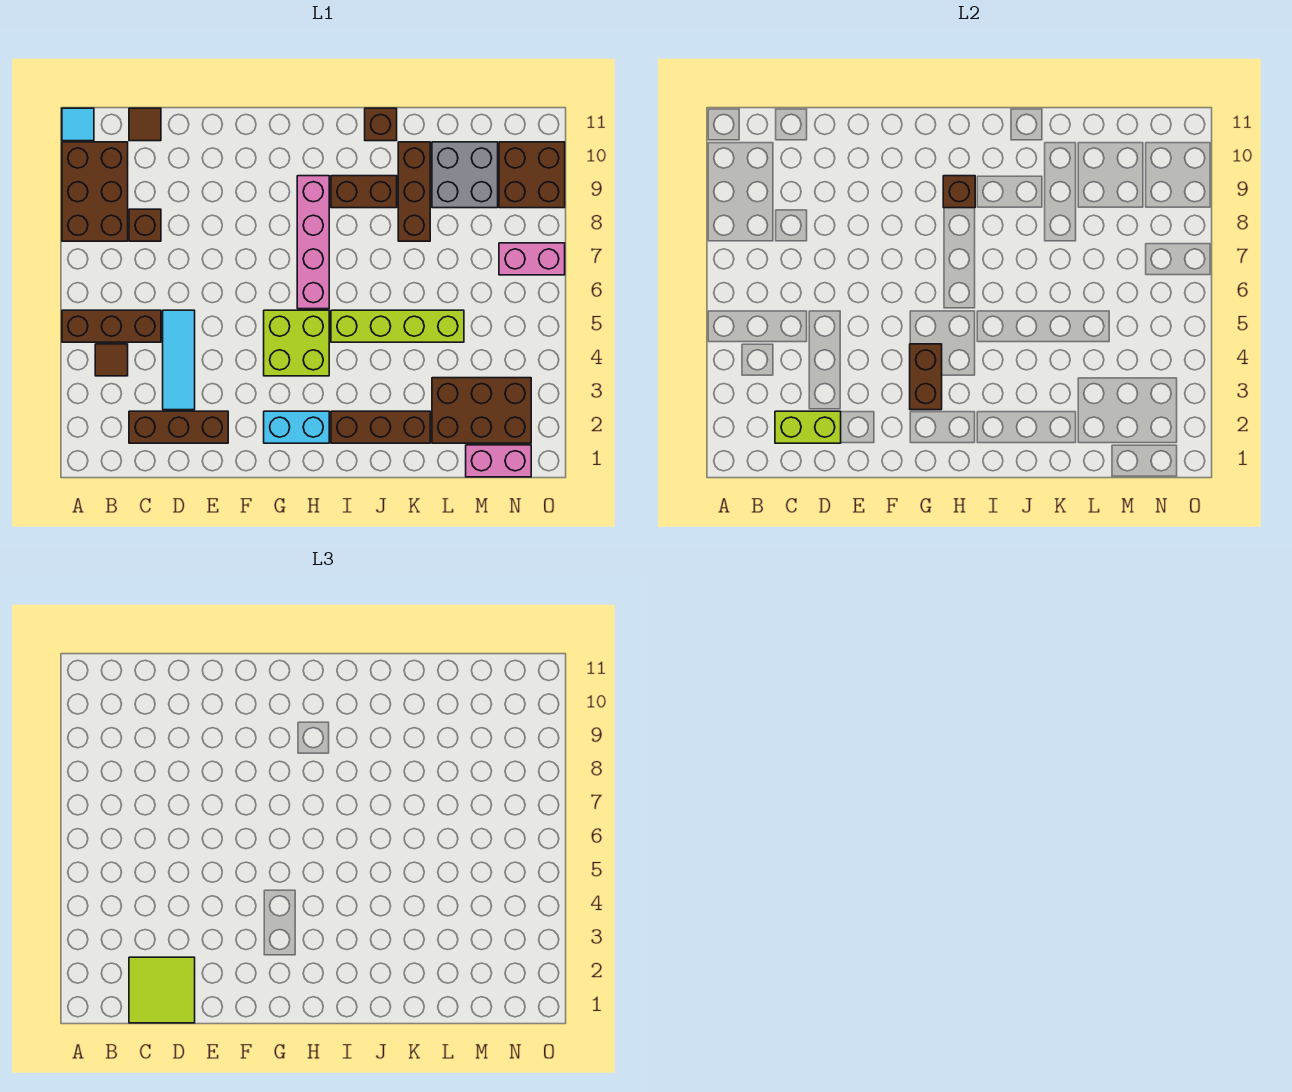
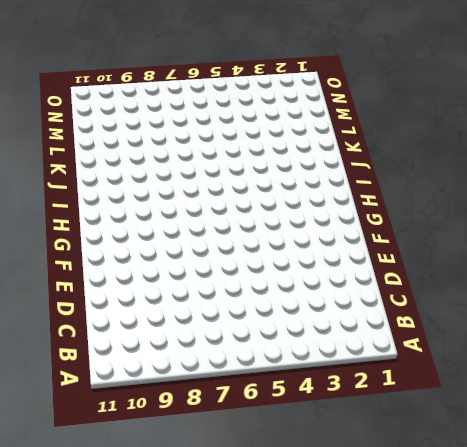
none -> brown brick A5:C5 level 1
none -> brown brick A8:B10 level 1
none -> cyan tile A11 level 1

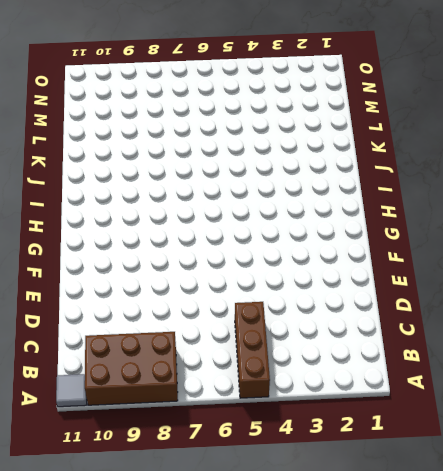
grey tile A11 level 1 -> cyan tile A11 level 1
none -> brown tile B4 level 1
none -> brown brick C2:E2 level 1
none -> brown brick C8 level 1

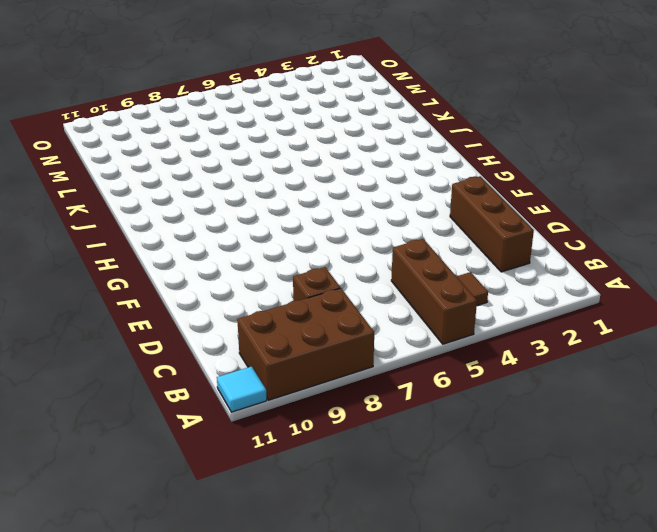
none -> brown tile C11 level 1
none -> cyan tile D3:D5 level 1
none -> cyan brick G2:H2 level 1

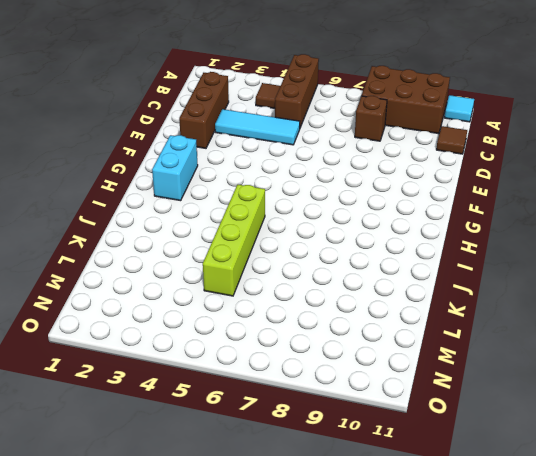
none -> lime brick G4:H5 level 1
none -> pink brick H6:H9 level 1
none -> brown brick I2:K2 level 1

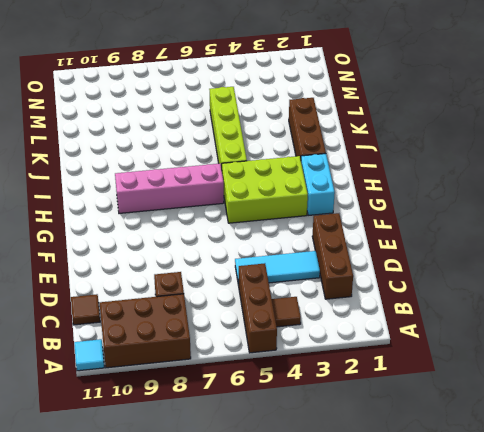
lime brick G3:H5 level 1 -> lime brick G4:H5 level 1
none -> brown brick I9:J9 level 1
none -> brown brick J11 level 1
none -> brown brick K8:K10 level 1

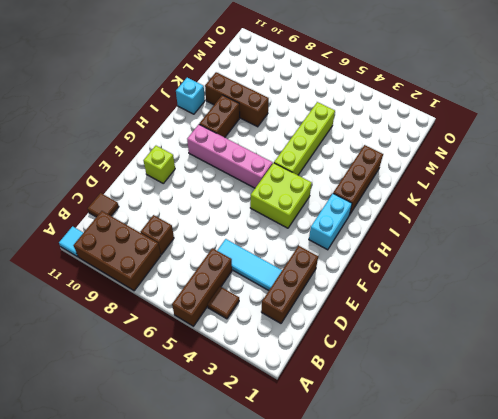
lime brick F10 level 1 -> none
cyan brick J11 level 1 -> brown brick J11 level 1
none -> brown brick L2:N3 level 1
none -> grey brick L9:M10 level 1
none -> pink brick M1:N1 level 1

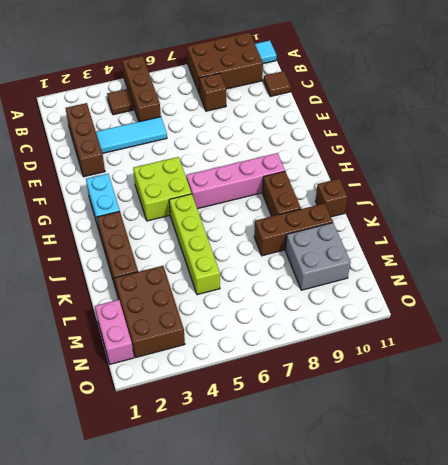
none -> pink brick N7:O7 level 1
none -> brown brick N9:O10 level 1
none -> lime brick C2:D2 level 2

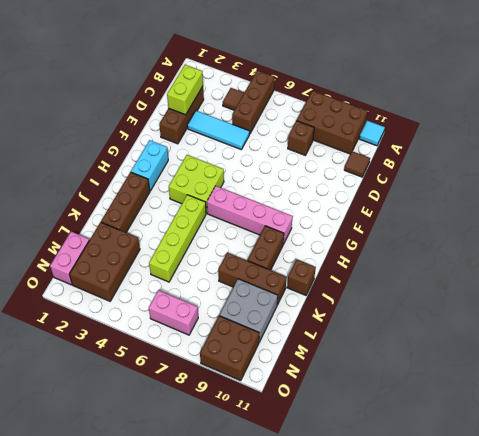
pink brick N6:N7 level 1 -> pink brick N7:O7 level 1
none -> brown brick G3:G4 level 2
none -> brown brick H9 level 2
none -> lime tile C1:D2 level 3

